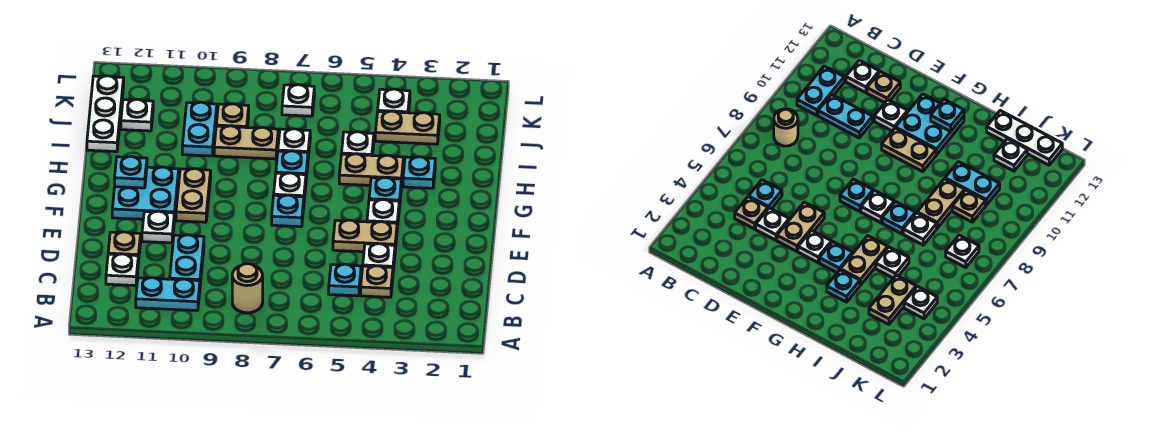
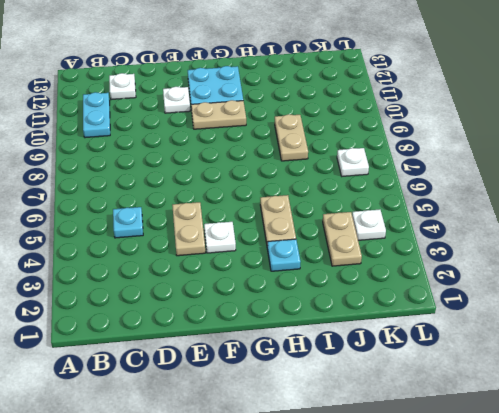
none -> tan round brick B8 level 1
none -> tan plate C4 level 1
none -> cyan plate C10:D10 level 1
none -> white plate D4 level 1

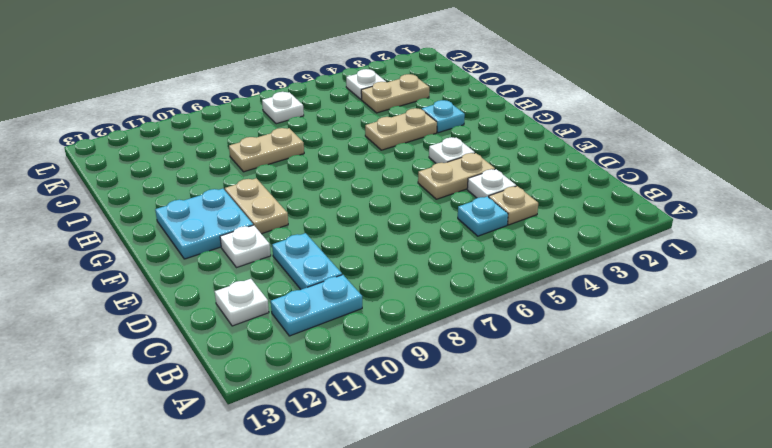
none -> tan round brick B8 level 1
none -> tan plate D12 level 1
none -> cyan plate F7 level 1
none -> cyan plate G4 level 1

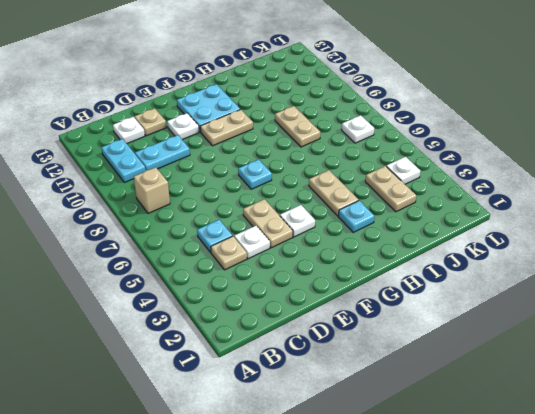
tan brick B8 level 1 -> tan round brick B8 level 1
none -> cyan plate G4 level 1
none -> white plate G7 level 1
none -> cyan plate H7 level 1
none -> white plate I5 level 1

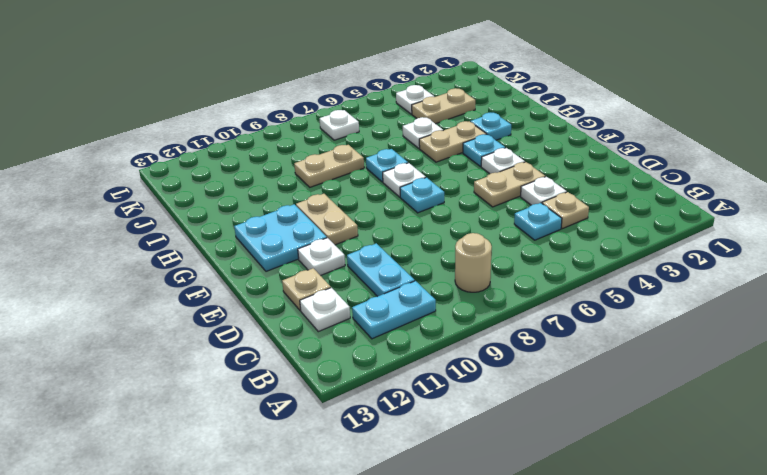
none -> white plate I7 level 1
none -> cyan plate I10:J10 level 1
none -> white plate I13:K13 level 1
none -> tan plate J9 level 1

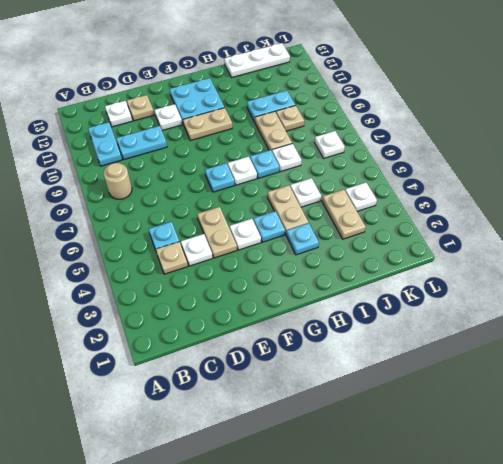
none -> white plate J12 level 1
none -> cyan plate G12 level 2

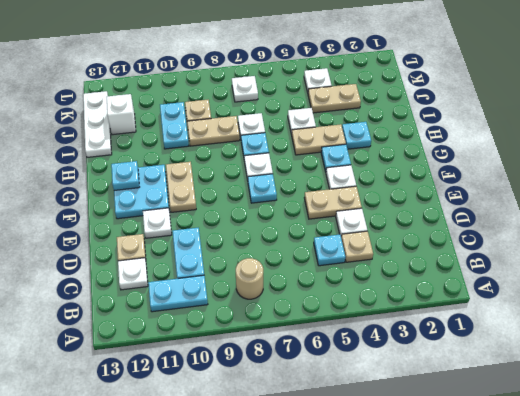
white brick J12 level 1 -> white plate J12 level 1

